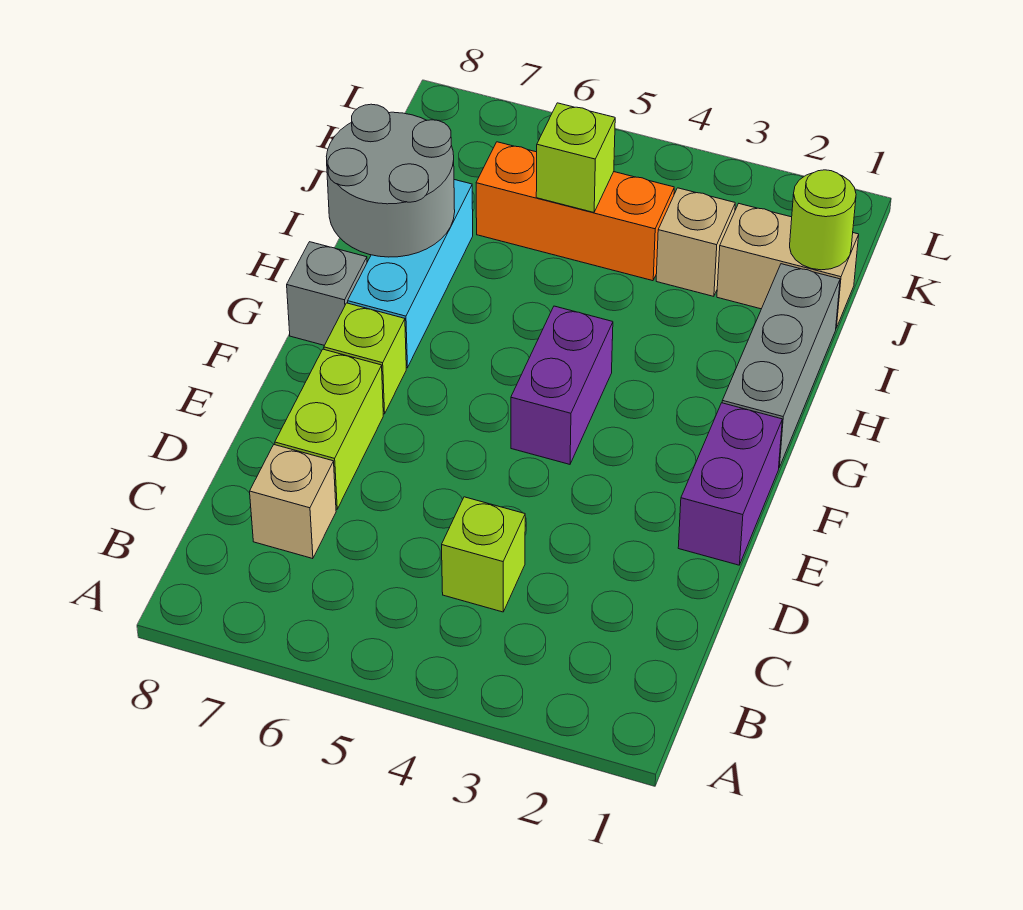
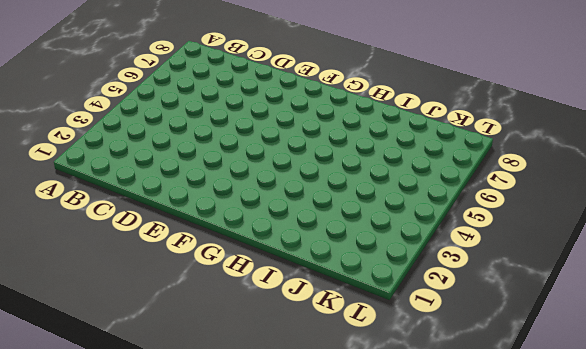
none -> lime brick C4 level 1
none -> tan brick C7 level 1
none -> lime brick D7:E7 level 1

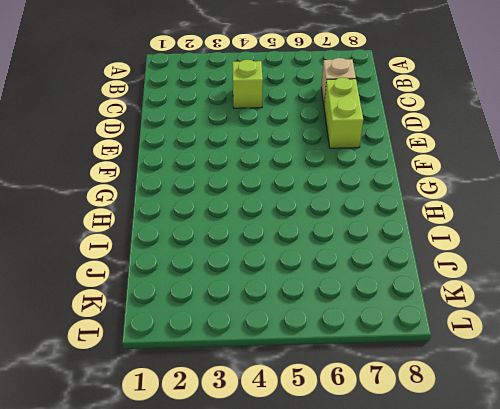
none -> purple brick E1:F1 level 1
none -> purple brick F4:G4 level 1
none -> lime brick F7 level 1

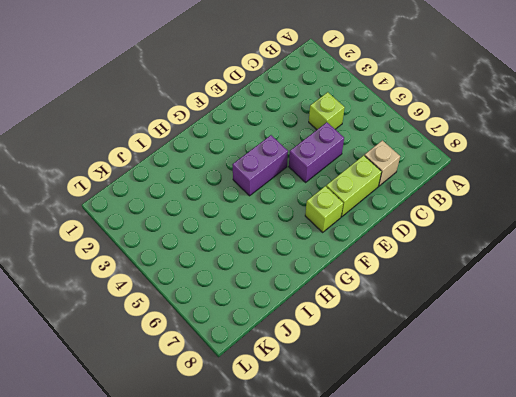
purple brick D5:E5 level 1 -> purple brick E1:F1 level 1
none -> grey brick G1:I1 level 1
none -> cyan brick G7:I7 level 1
none -> grey brick G8 level 1

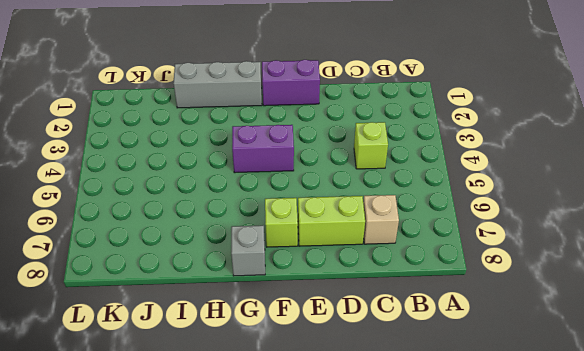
none -> cyan brick G7:I7 level 1
none -> tan brick J1:J2 level 1
none -> tan brick J3 level 1

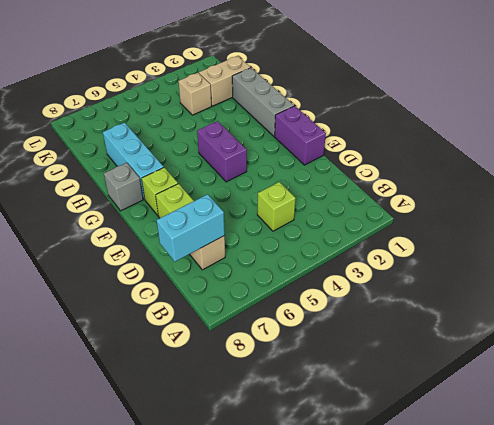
cyan brick C7:C8 level 2 -> none
none -> orange brick J4:J6 level 1
none -> grey round brick H7:I8 level 2
none -> lime round brick J1 level 2

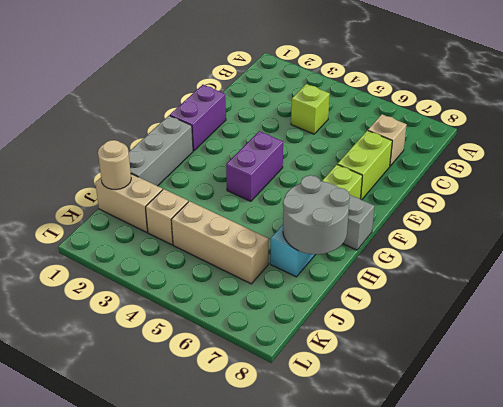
tan round brick J1 level 2 -> lime round brick J1 level 2
tan brick J4:J6 level 1 -> orange brick J4:J6 level 1
none -> lime brick J5 level 2

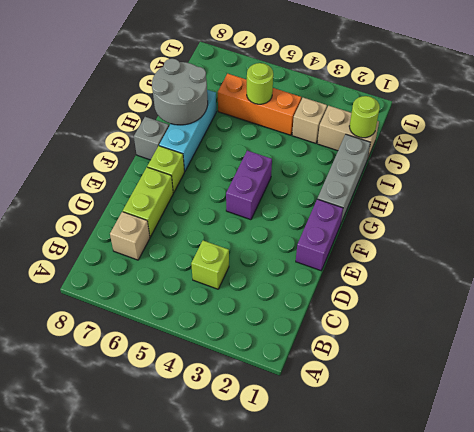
lime round brick J5 level 2 -> lime brick J5 level 2

